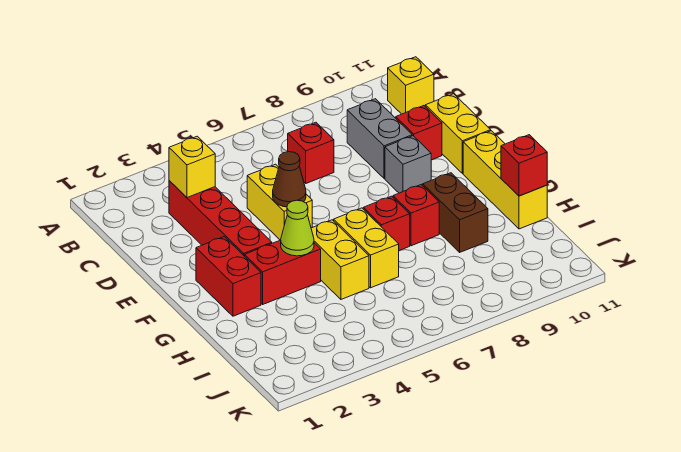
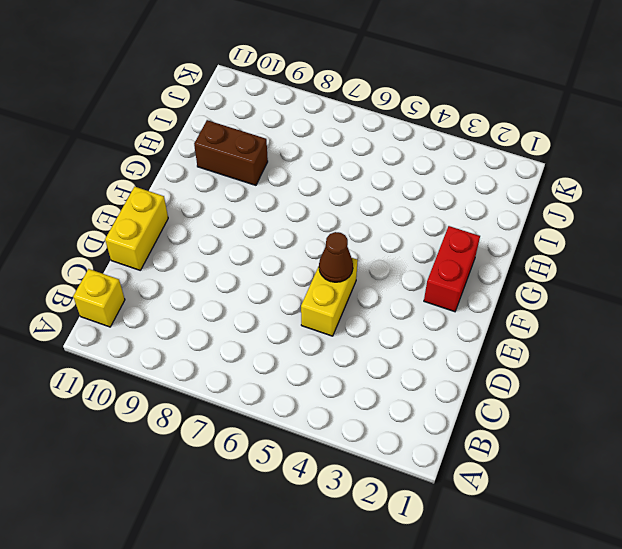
brown brick H9:H10 level 1 -> brown brick G9:H9 level 1
none -> red brick C3:F3 level 1
none -> red brick C7 level 1
none -> grey brick C9:D9 level 1

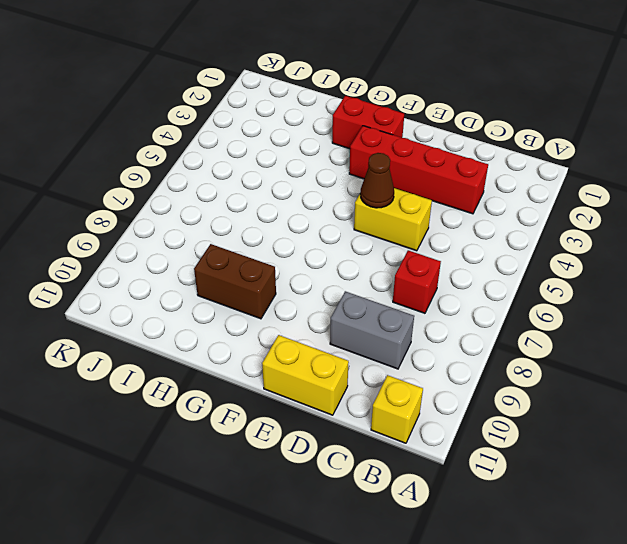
none -> red brick D10 level 1
none -> grey brick E9 level 1
none -> yellow brick F11:H11 level 1

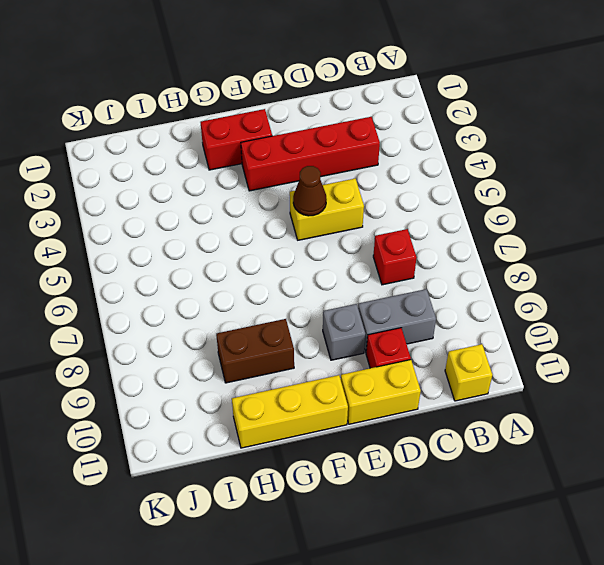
none -> red brick G3:G4 level 1
none -> yellow brick G5:H5 level 1
none -> yellow brick G6:H6 level 1

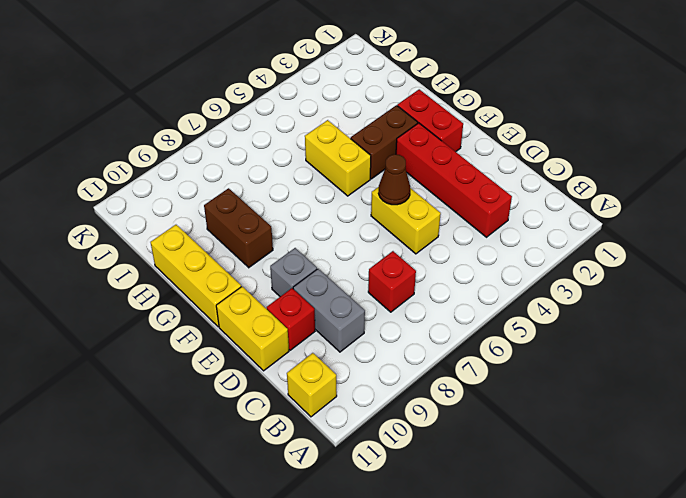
brown brick G3:G4 level 1 -> red brick G3:G4 level 1
none -> yellow brick G6:H6 level 1
none -> red brick G7 level 1
none -> red brick G8 level 1

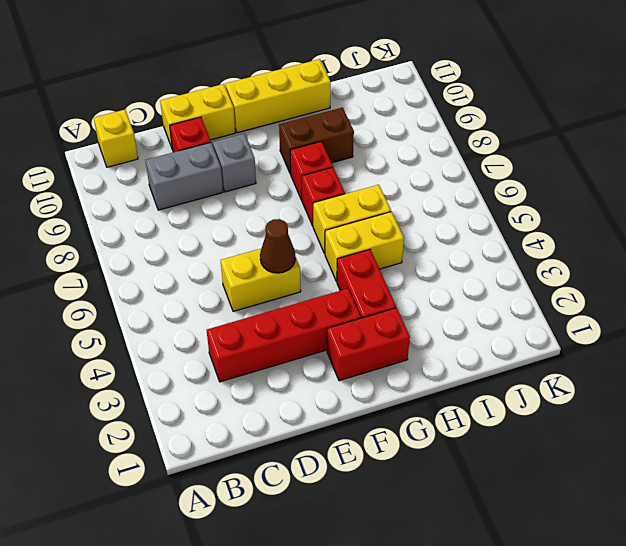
none -> red brick C7 level 1
none -> yellow brick C3 level 2
none -> lime cone G4 level 2

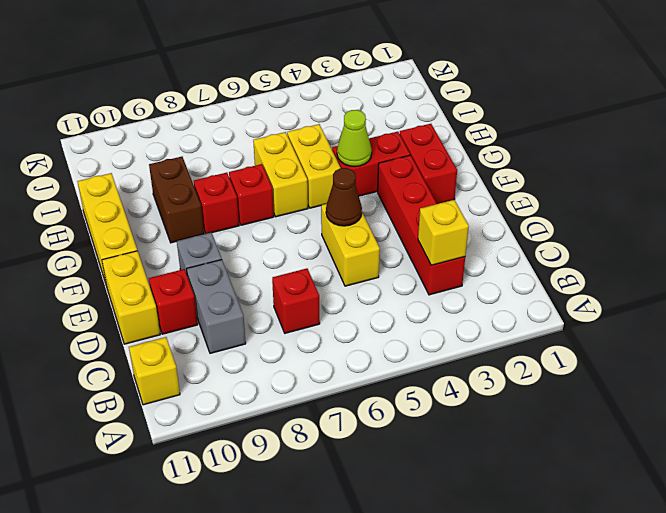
none -> red brick H11 level 2

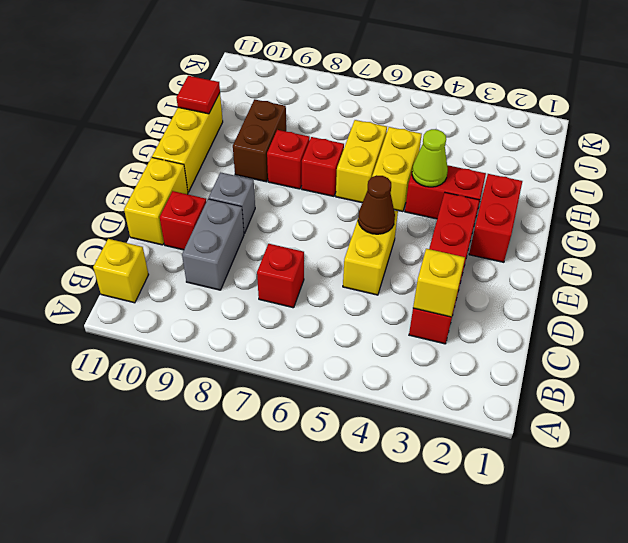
red tile H11 level 2 -> red brick H11 level 2

